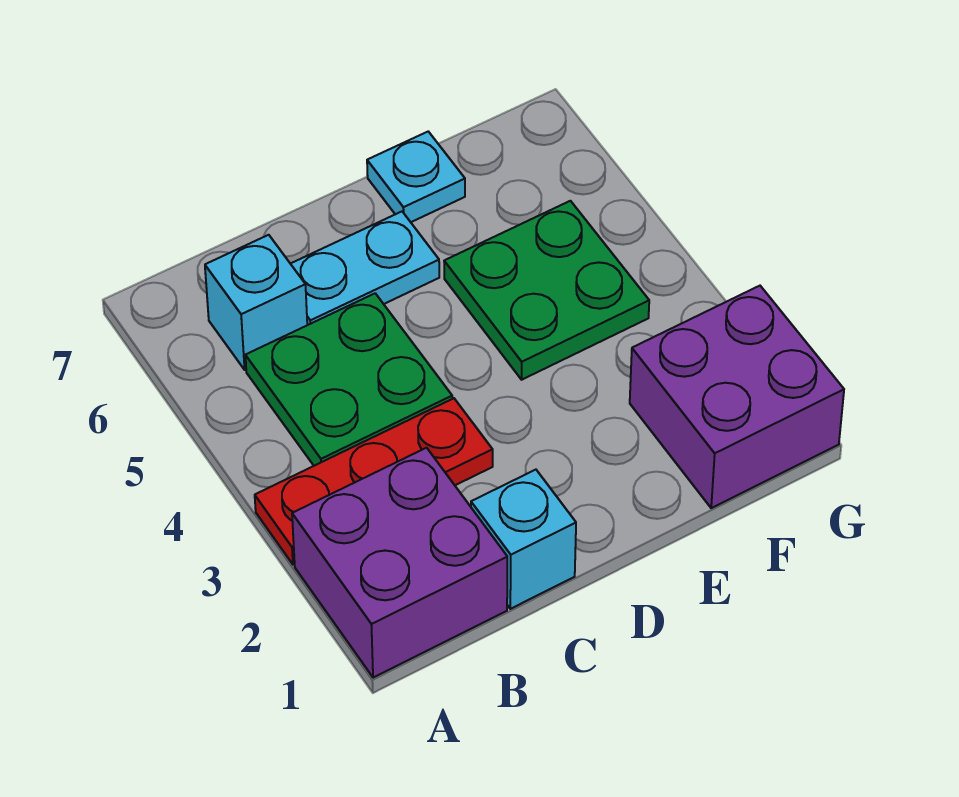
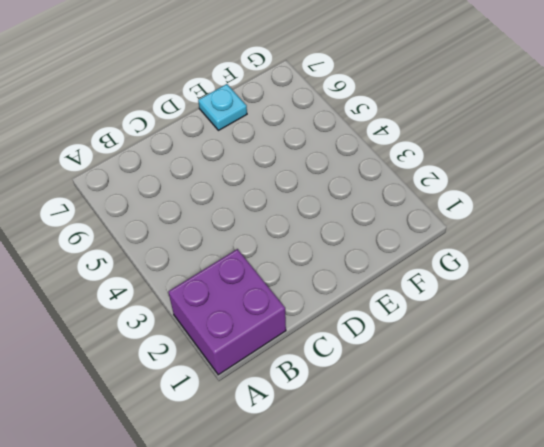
none -> red plate A3:C3 level 1
none -> green plate B4:C5 level 1

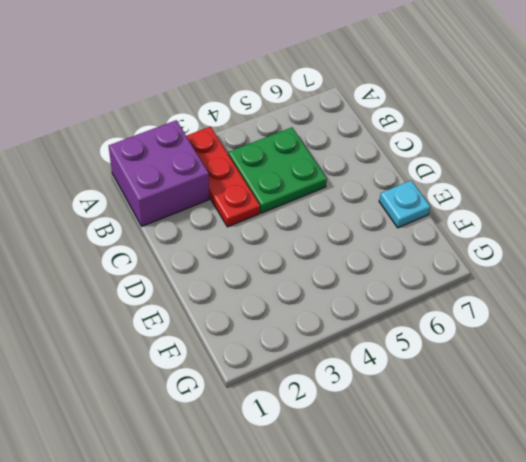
none -> cyan brick B6 level 1
none -> cyan brick C1 level 1

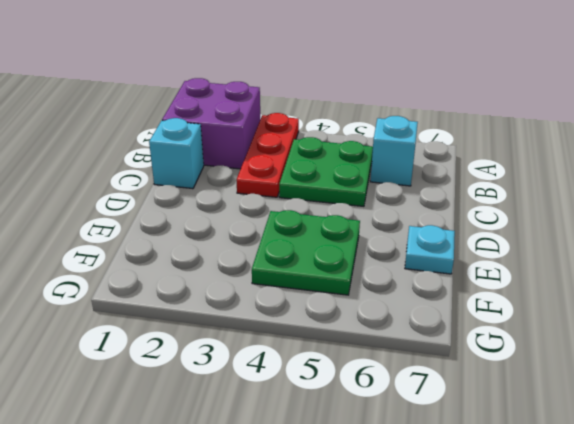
none -> cyan plate C6:D6 level 1
none -> purple brick F1:G2 level 1

